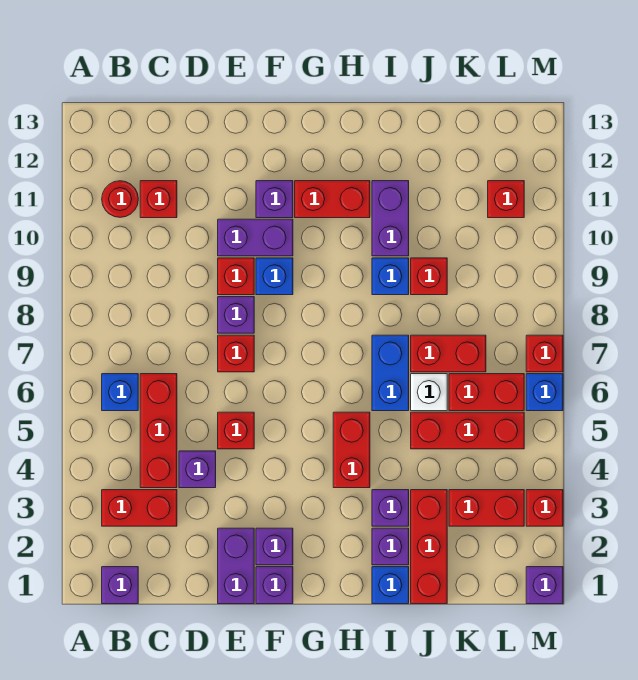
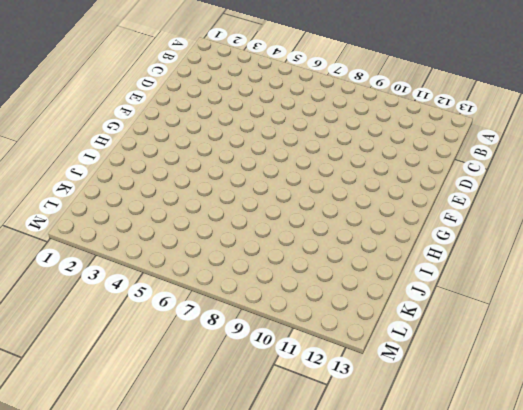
none -> purple brick B1 level 1
none -> red brick B3:C3 level 1
none -> blue brick B6 level 1
none -> red round brick B11 level 1

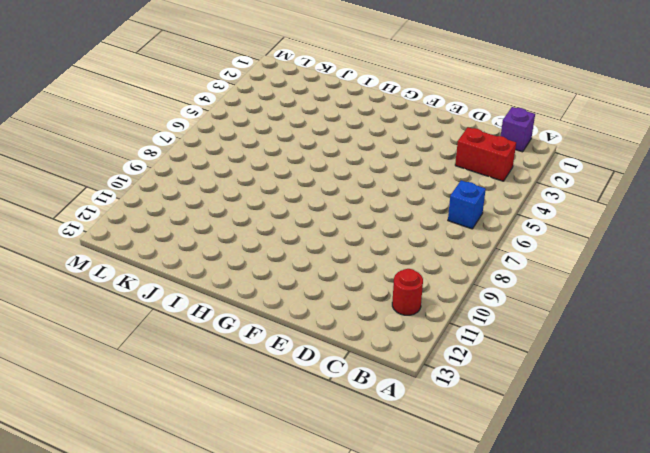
none -> red brick C4:C6 level 1
none -> red brick C11 level 1
none -> purple brick D4 level 1
none -> purple brick E1:E2 level 1

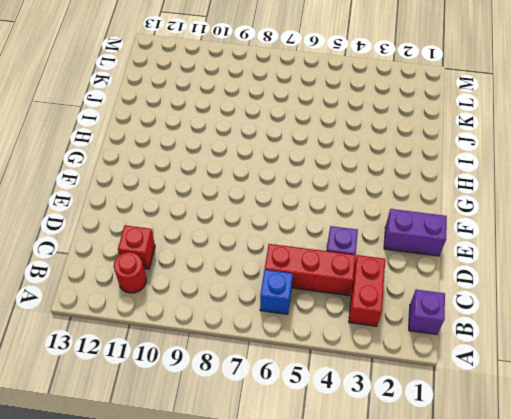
none -> red brick E5 level 1
none -> red brick E7 level 1
none -> purple brick E8 level 1
none -> red brick E9 level 1

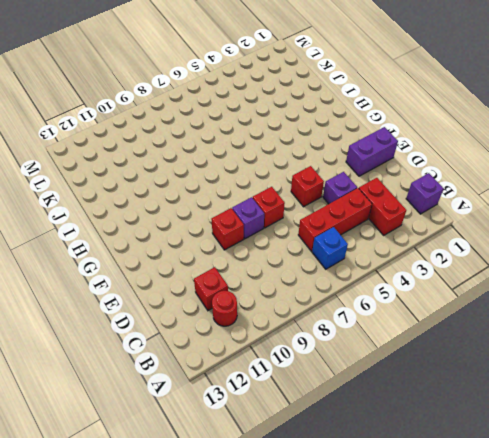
none -> purple brick E10:F10 level 1
none -> purple brick F1 level 1
none -> purple brick F2 level 1
none -> blue brick F9 level 1

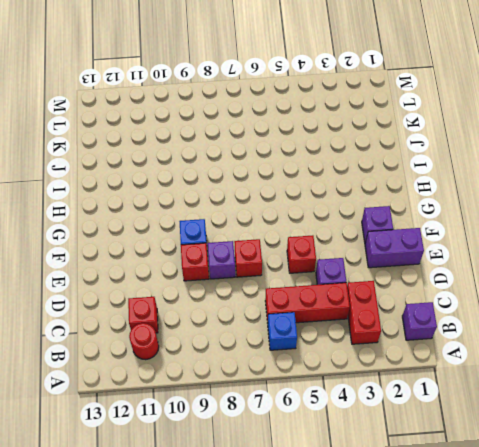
none -> purple brick E10:F10 level 1
none -> purple brick F1 level 1
none -> purple brick F11 level 1
none -> red brick G11:H11 level 1

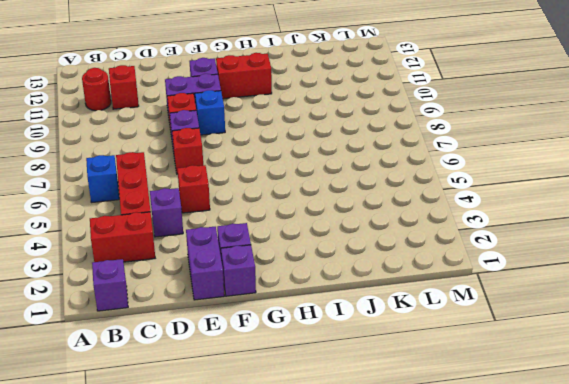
none -> red brick H4:H5 level 1
none -> blue brick I1 level 1
none -> purple brick I2 level 1
none -> purple brick I3 level 1

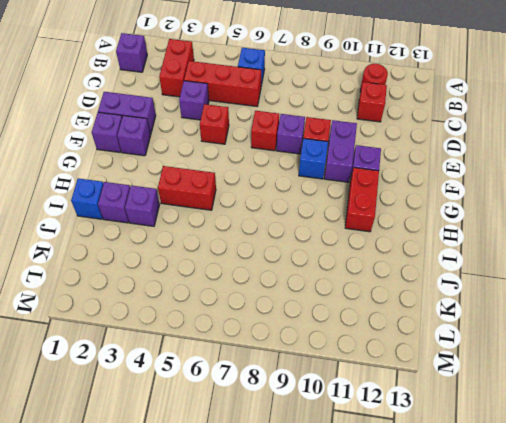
none -> blue brick I6:I7 level 1
none -> blue brick I9 level 1
none -> purple brick I10:I11 level 1
none -> red brick J1:J3 level 1

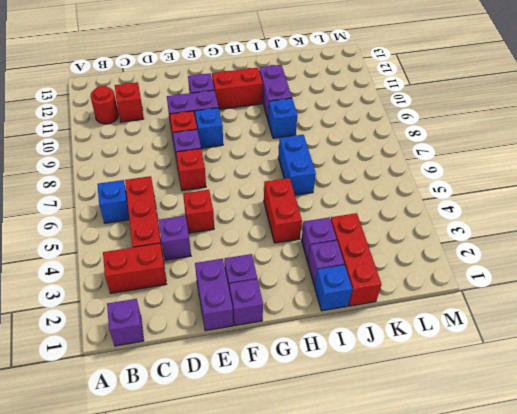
none -> red brick J5:L5 level 1
none -> white brick J6 level 1
none -> red brick J7:K7 level 1
none -> red brick J9 level 1

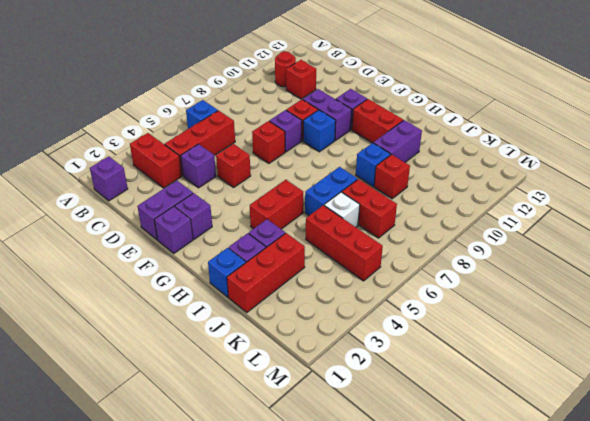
none -> red brick K3:L3 level 1
none -> red brick K6:L6 level 1
none -> red brick L11 level 1
none -> purple brick M1 level 1

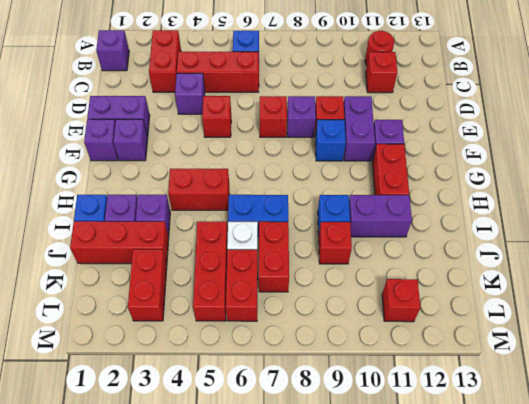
none -> purple brick M1 level 1
none -> red brick M3 level 1
none -> blue brick M6 level 1
none -> red brick M7 level 1

